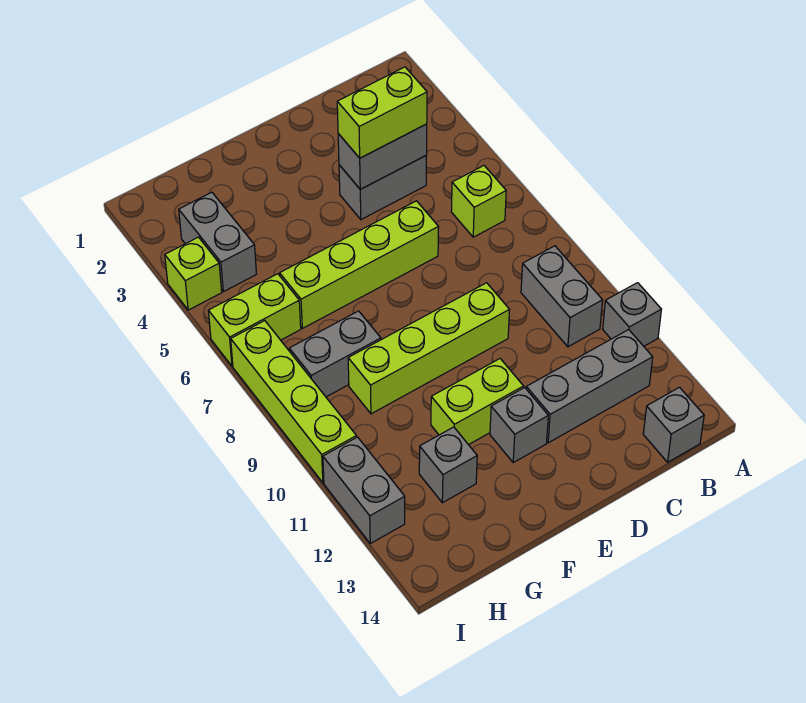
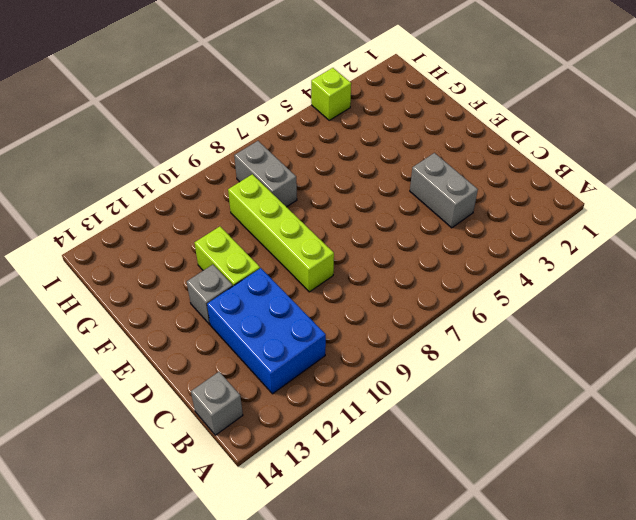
blue brick B11:D12 level 1 -> grey brick B12:D12 level 1
none -> grey brick A11 level 1
none -> lime brick B6 level 1
none -> grey brick B9:B10 level 1

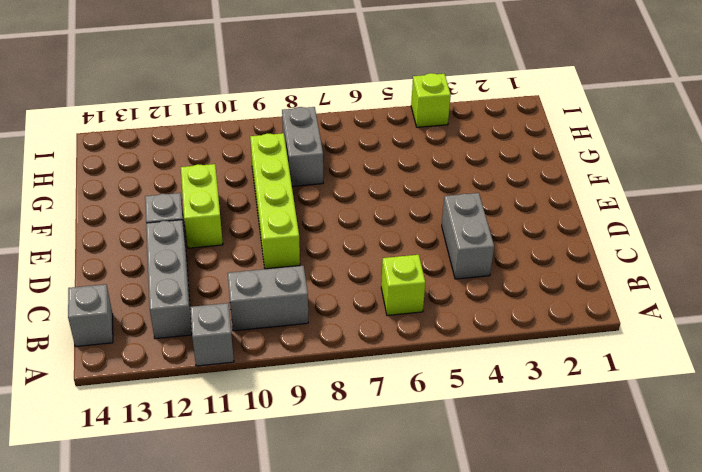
none -> lime brick D6:G6 level 1
none -> grey brick G12 level 1
none -> grey brick H3:H4 level 1

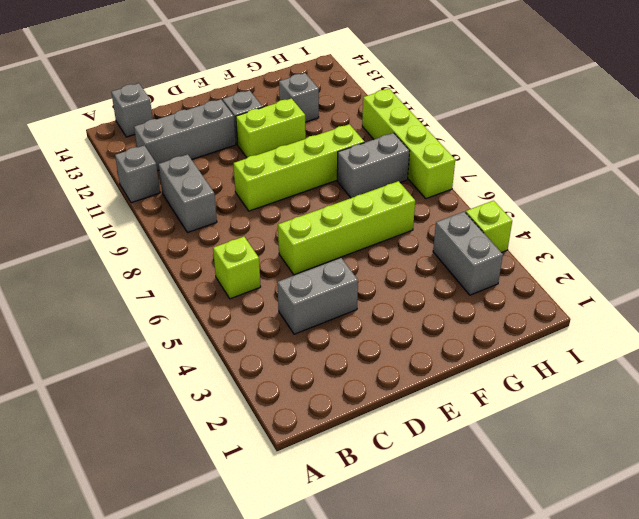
none -> lime brick H6:I6 level 1
none -> grey brick I11:I12 level 1
none -> grey brick C4:D4 level 2

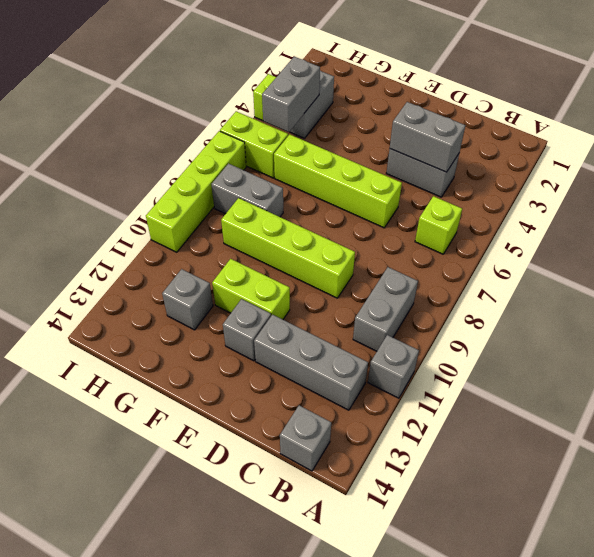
grey brick H4:H5 level 2 -> grey brick I11:I12 level 1
none -> lime brick C4:D4 level 3

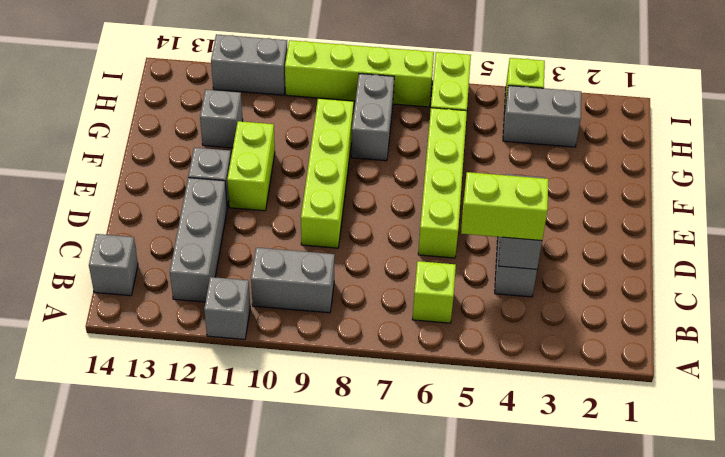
lime brick C4:C5 level 3 -> lime brick C4:D4 level 3

